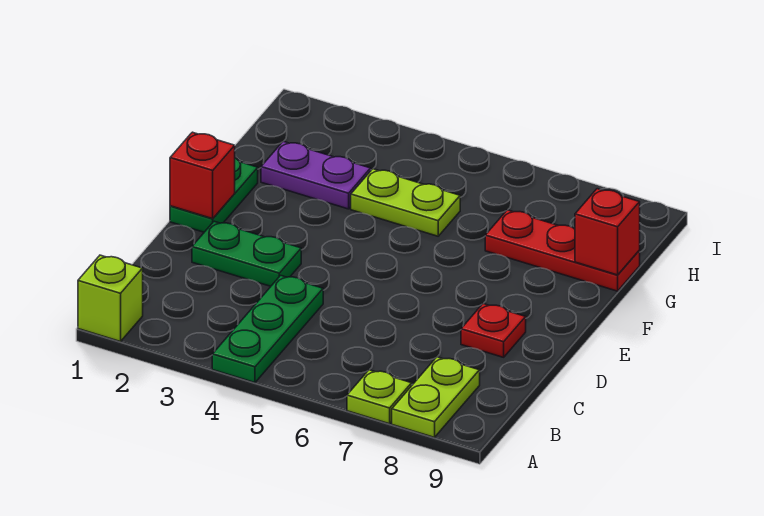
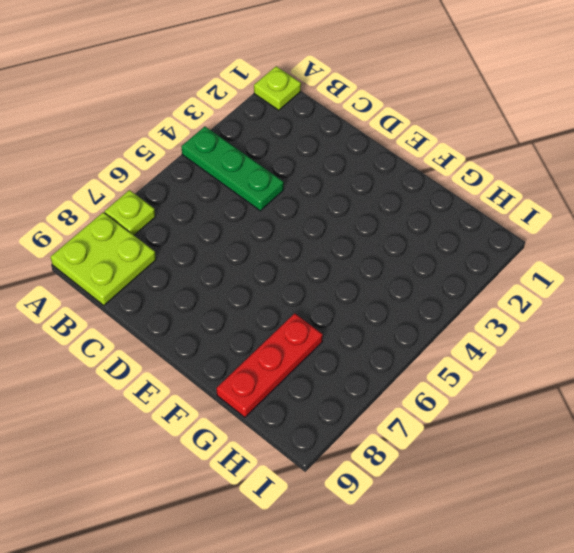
lime plate A1 level 1 -> lime brick A1 level 1
lime plate A8:B9 level 1 -> lime plate A8:B8 level 1
none -> green plate D2:D3 level 1
none -> red plate D8 level 1
none -> green plate E1:F1 level 1

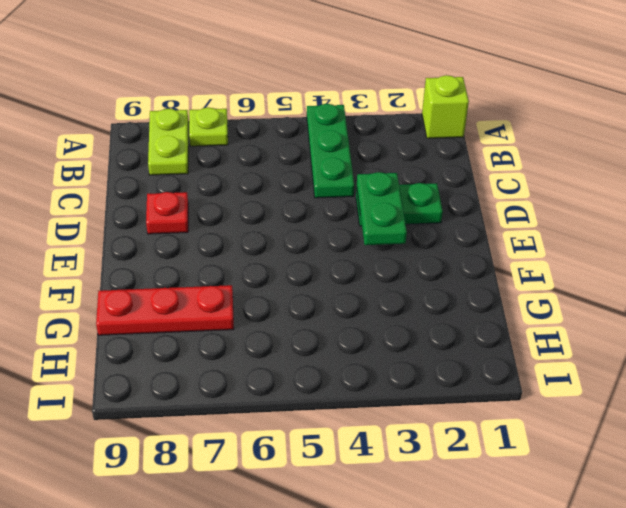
green plate D3:E3 level 2 -> green plate E1:F1 level 1
none -> purple plate G2:G3 level 1
none -> lime plate G4:G5 level 1
none -> red brick E1 level 2

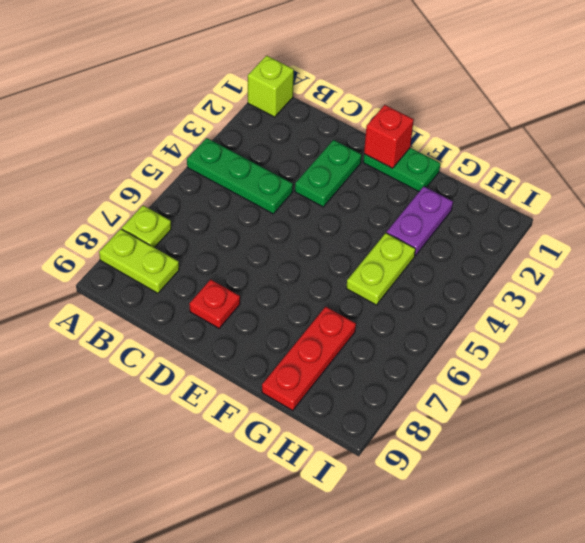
none -> red brick G9 level 2

